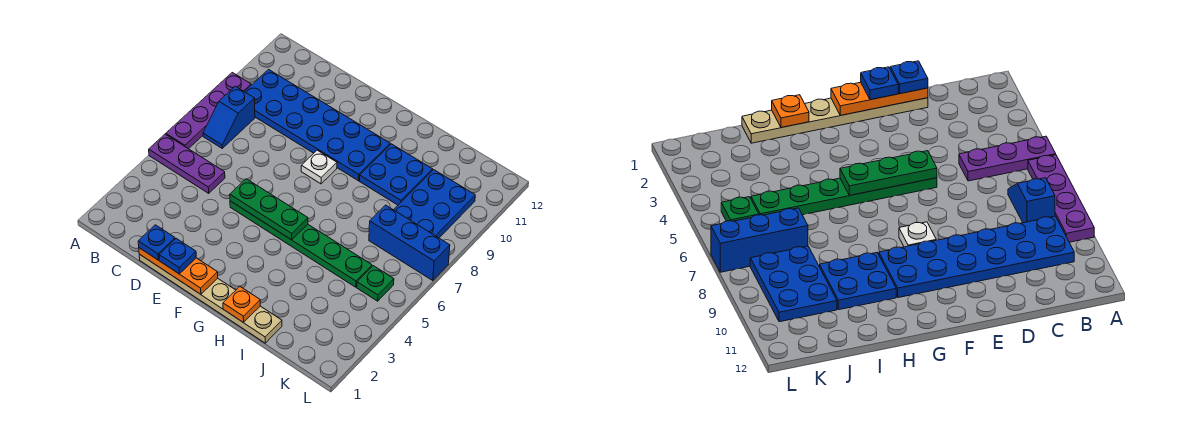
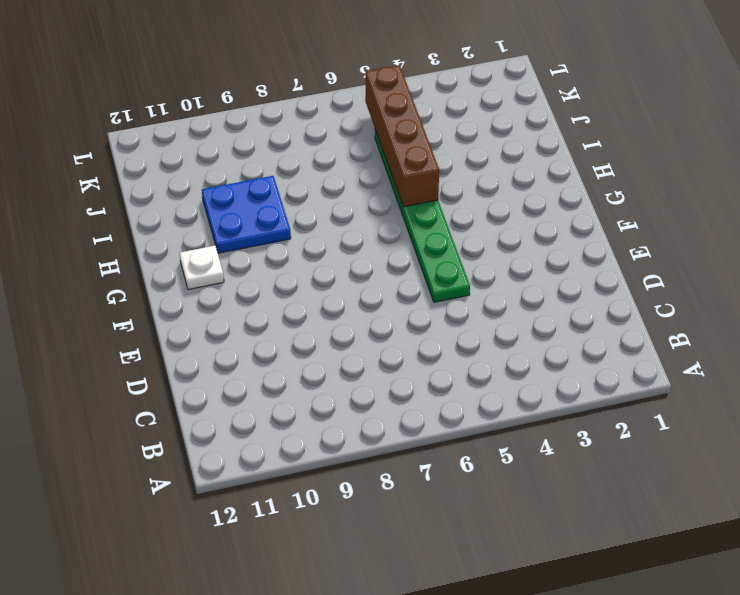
white plate G11 level 1 -> white plate F8 level 1
brown brick H5:K5 level 2 -> none
none -> purple plate A5:C5 level 1
none -> purple plate A6:A9 level 1
none -> blue slope B7:B8 level 1 top 8

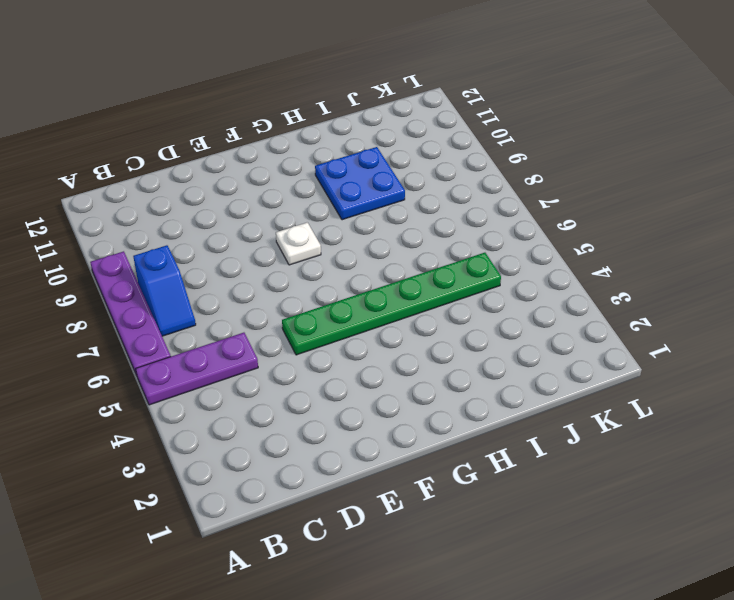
none -> blue plate B9:G10 level 1
none -> tan plate D1:I1 level 1
none -> blue brick J7:L7 level 1

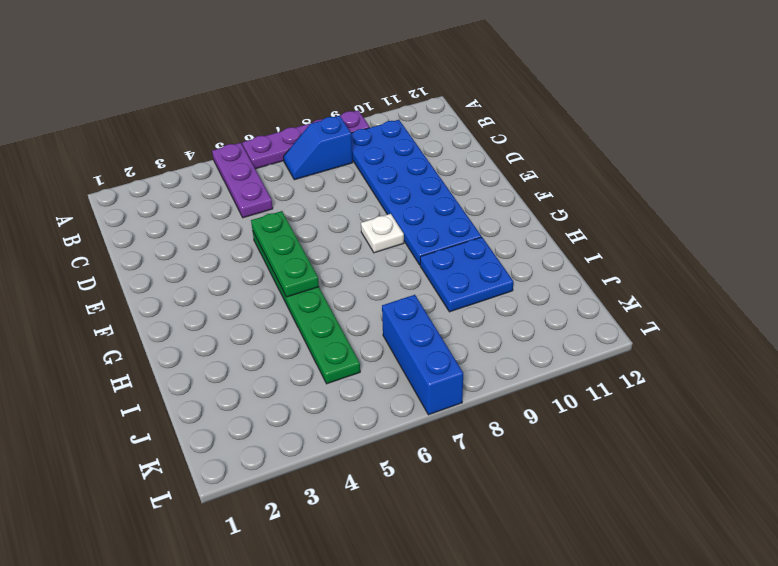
none -> tan plate D1:I1 level 1
none -> blue plate J8:K10 level 1
none -> green plate K5 level 1

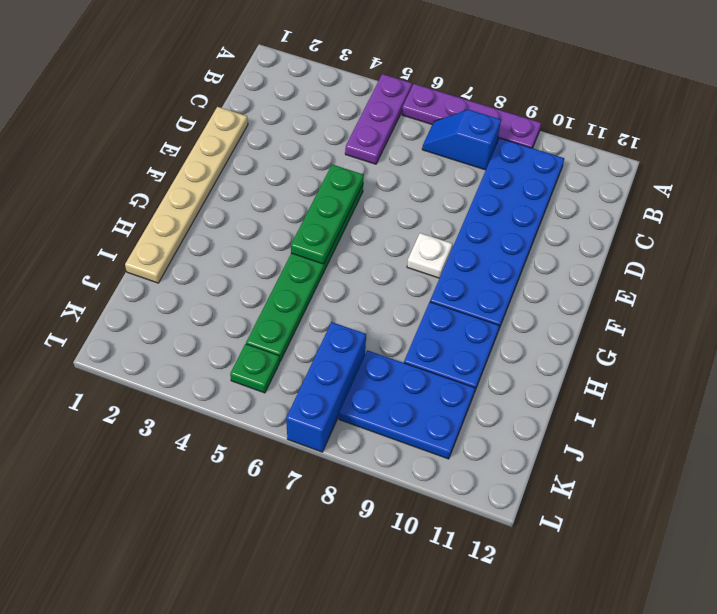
none -> orange plate D1:F1 level 2
none -> orange plate H1 level 2
none -> blue plate D1 level 3

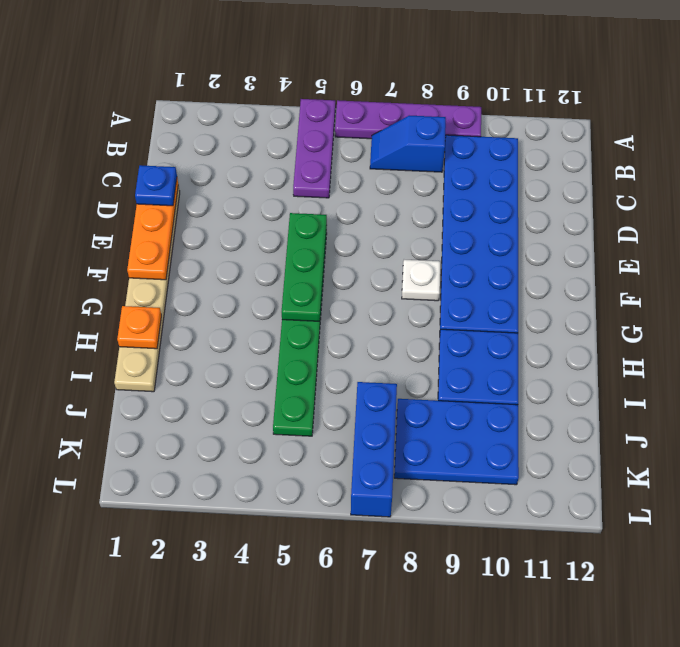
none -> green plate K5 level 1
none -> blue plate E1 level 3

